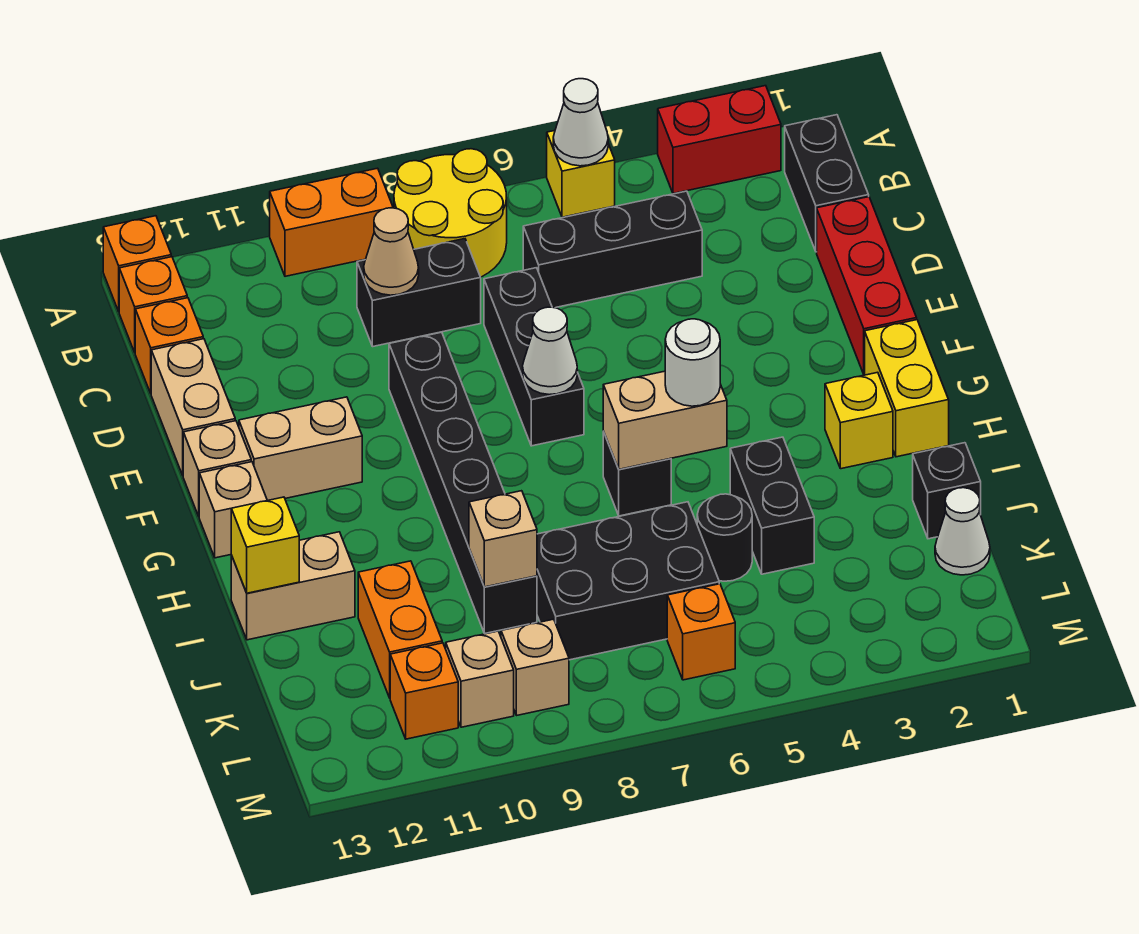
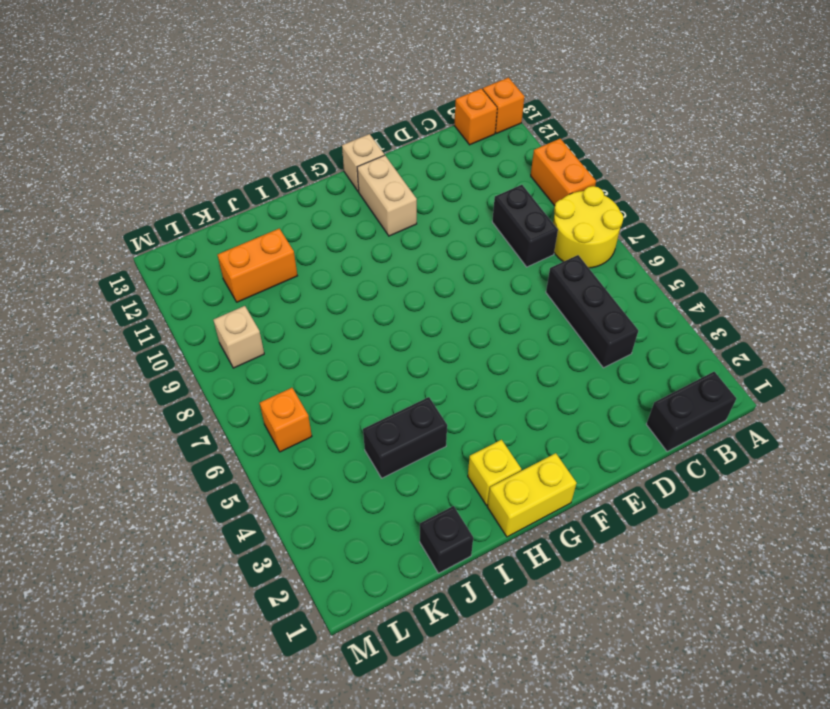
none -> red brick A2:A3 level 1
none -> yellow brick A5 level 1
none -> orange brick C13 level 1
none -> red brick D1:F1 level 1

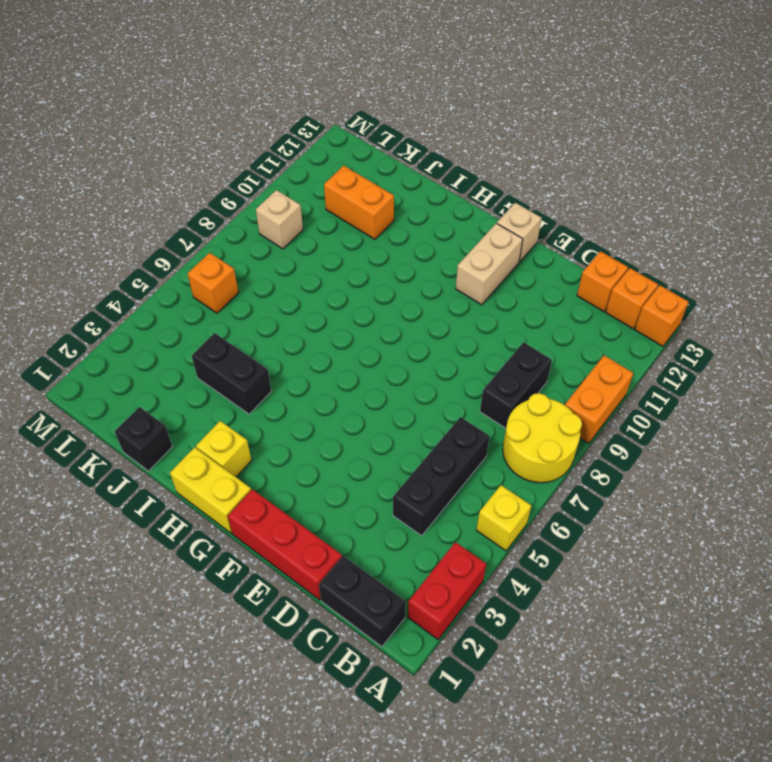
none -> black brick D7:F7 level 1
none -> tan brick D13:E13 level 1
none -> black brick E9:J9 level 1
none -> tan brick G13 level 1

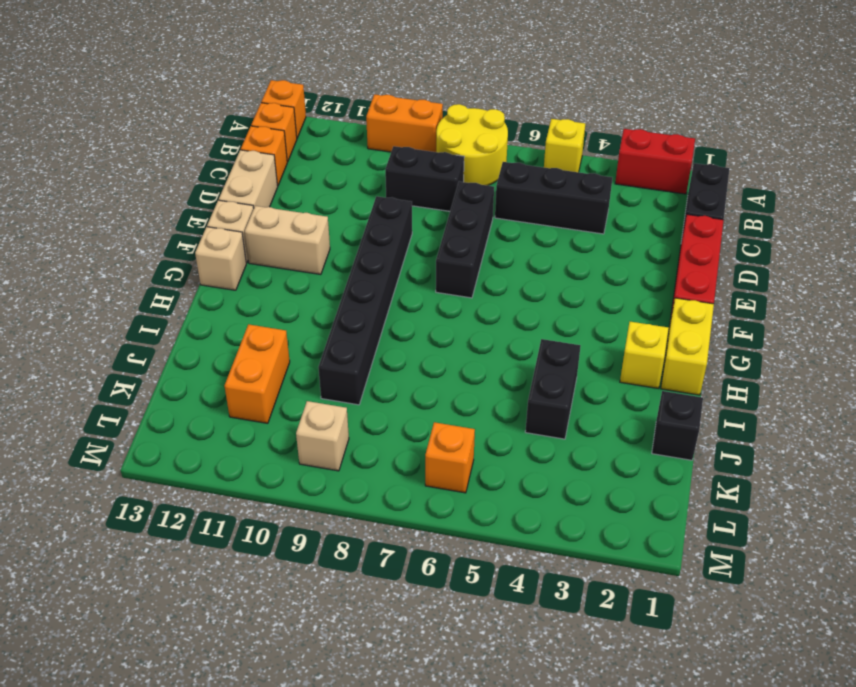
none -> black brick H6 level 1
none -> tan brick I12:I13 level 1
none -> black round brick J5 level 1
none -> black brick J6:K8 level 1

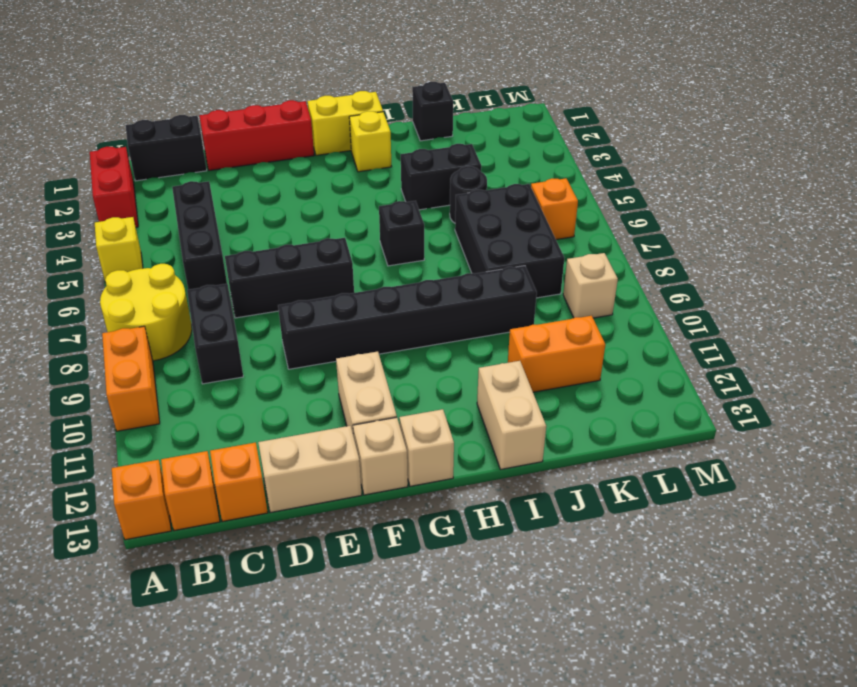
none -> white cone K1 level 1
none -> tan brick L10 level 1
none -> orange brick L11 level 1
none -> white cone A5 level 2

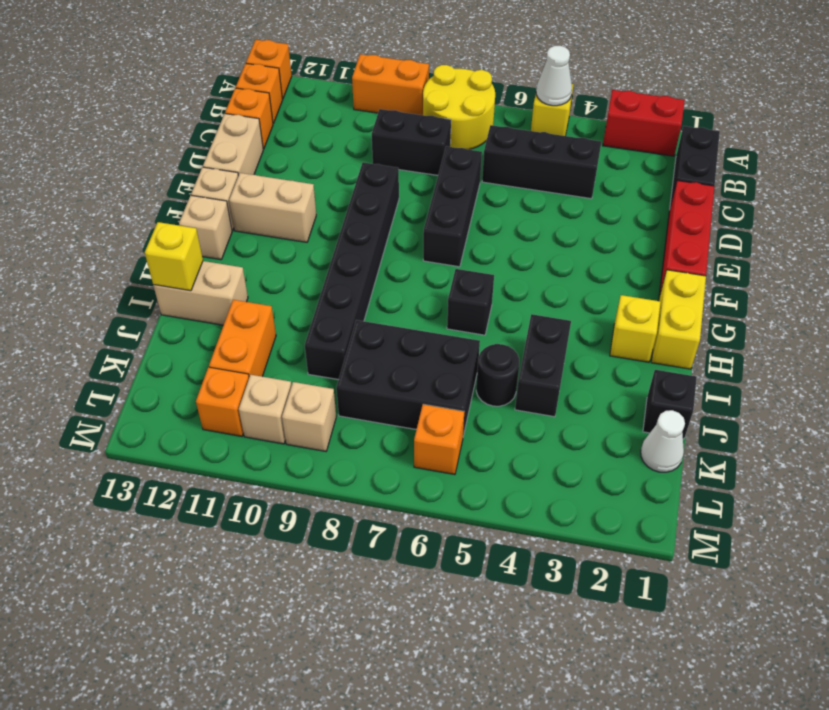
none -> tan cone C9 level 2
none -> white cone F7 level 2
none -> tan brick H5:H6 level 2
none -> tan brick J9 level 2

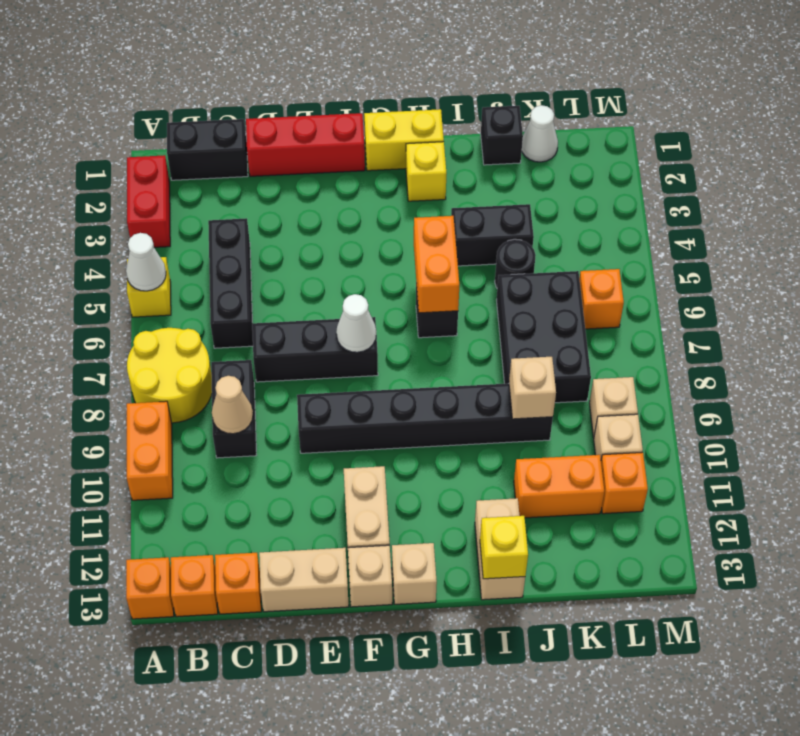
orange brick H5:H6 level 2 -> tan brick H5:H6 level 2
none -> white round brick H5 level 3

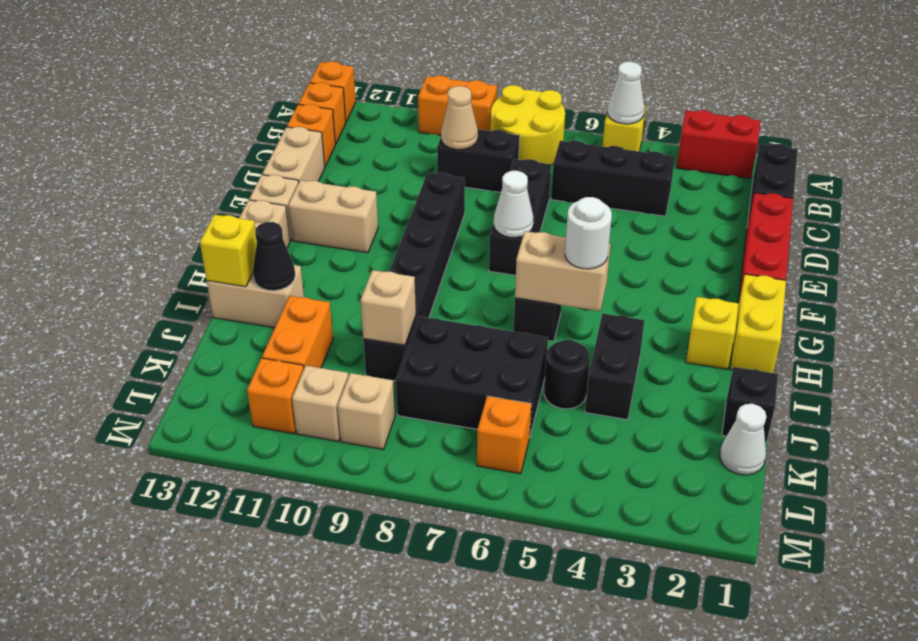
black cone I12 level 2 -> none

